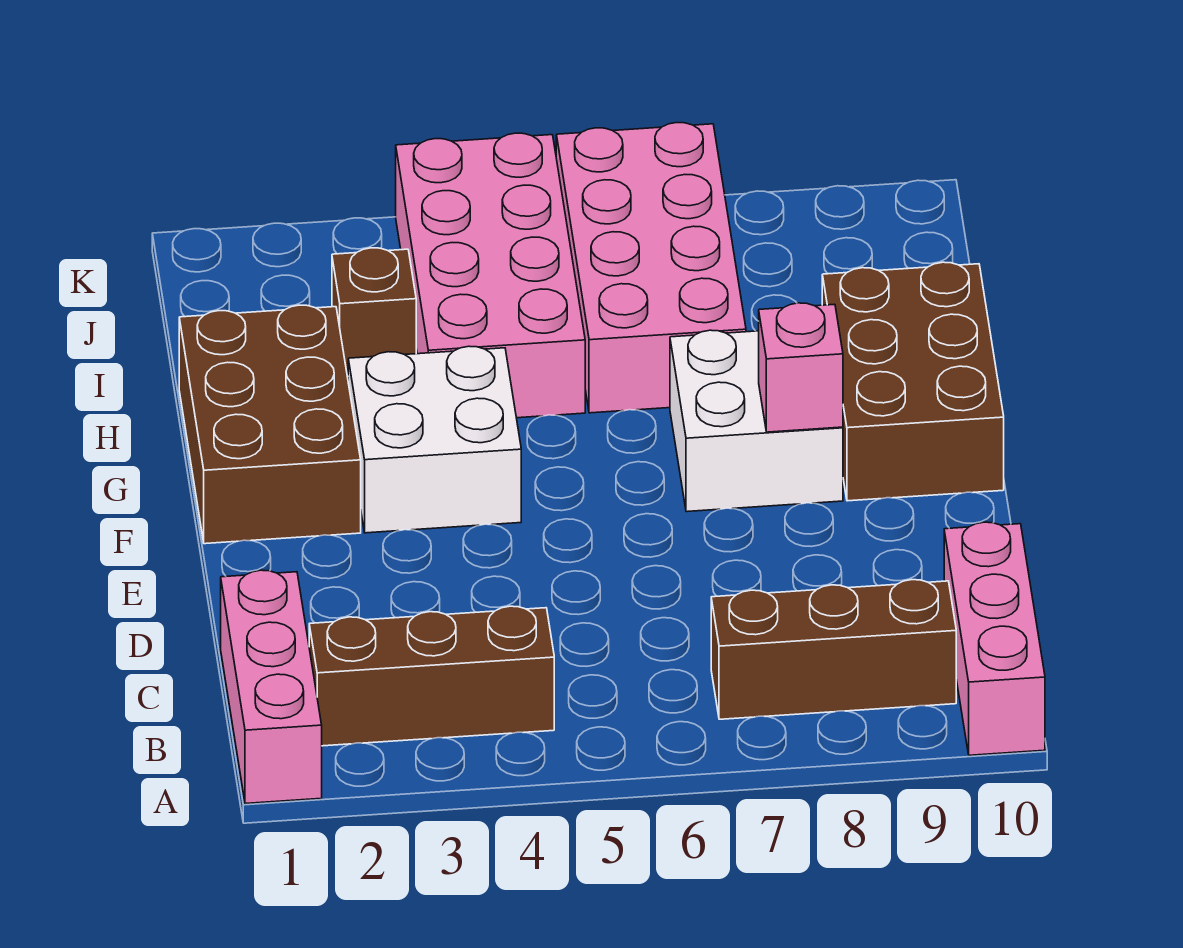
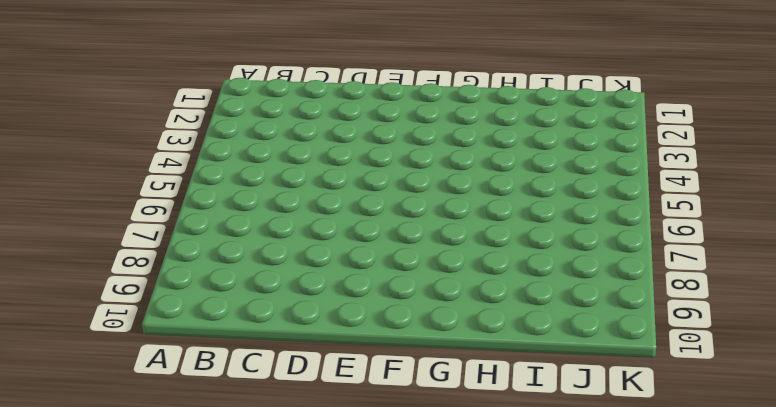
none -> pink brick A1:C1 level 1
none -> pink brick A10:C10 level 1
none -> brown brick B2:B4 level 1

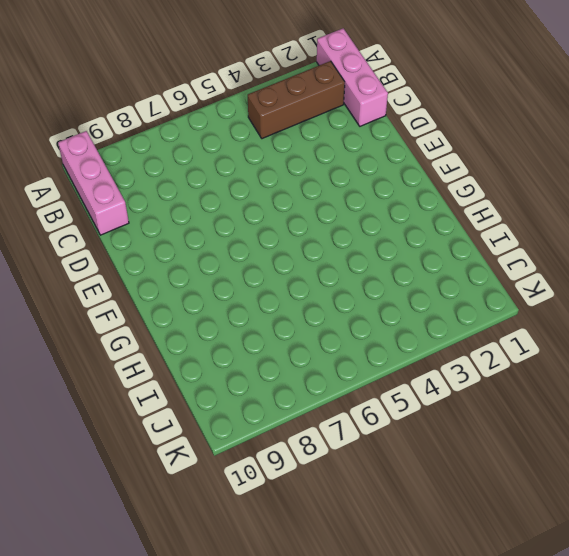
none -> brown brick B7:B9 level 1
none -> brown brick F1:H2 level 1
none -> white brick F3:G4 level 1

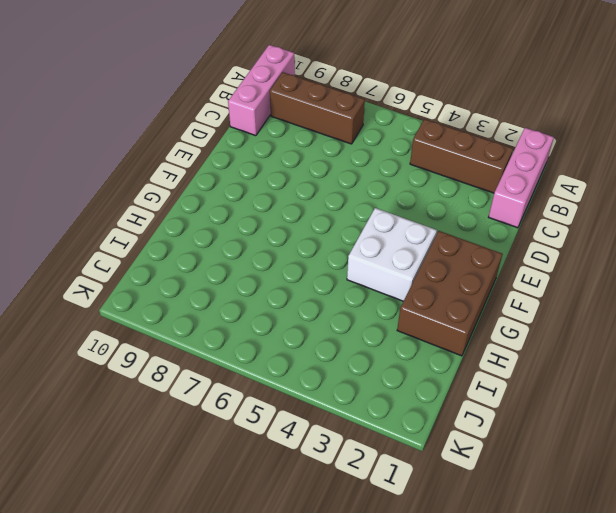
none -> white brick F7:G8 level 1
none -> brown brick F9:H10 level 1
none -> pink brick H4:K5 level 1

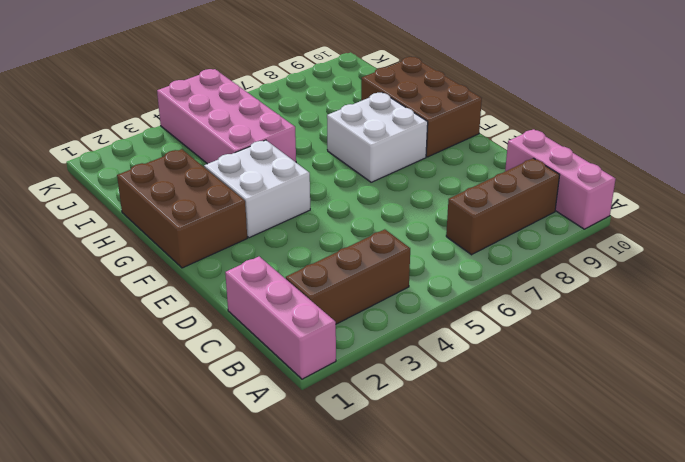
none -> pink brick H6:K7 level 1
none -> brown brick I3 level 1
none -> pink brick F8 level 2

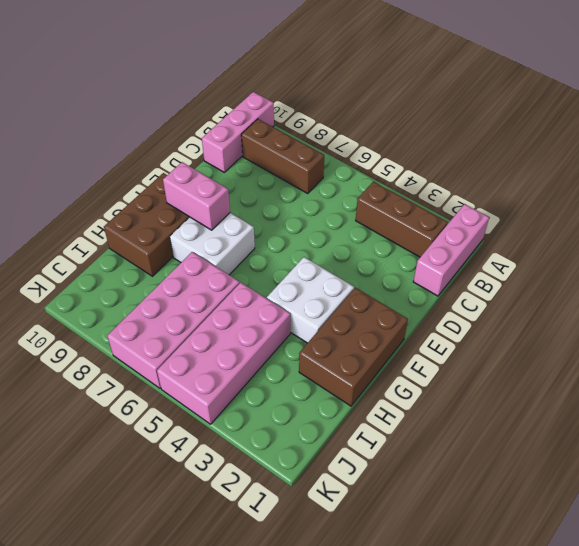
pink brick F8:F9 level 2 -> pink brick F8 level 2
none -> brown brick I3 level 1

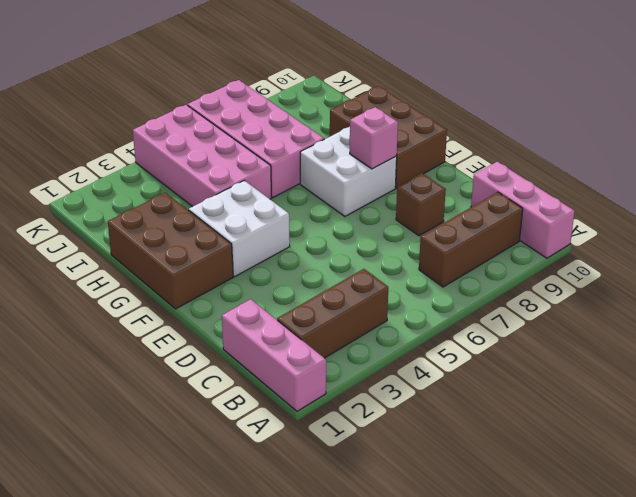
brown brick D8 level 1 -> brown brick I3 level 1

